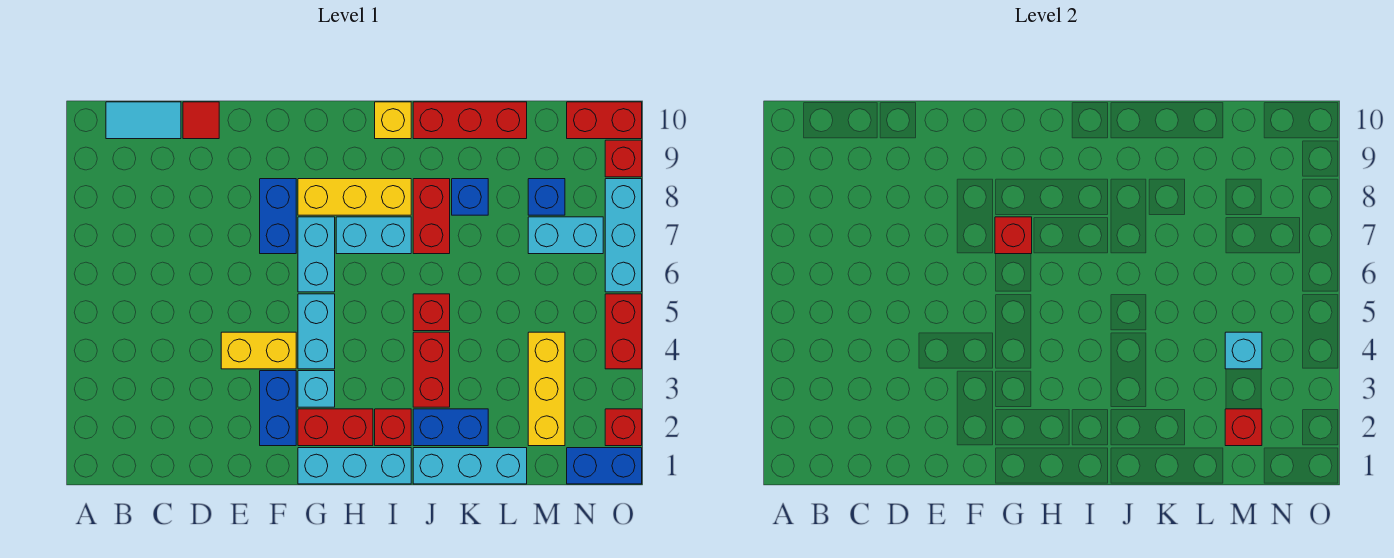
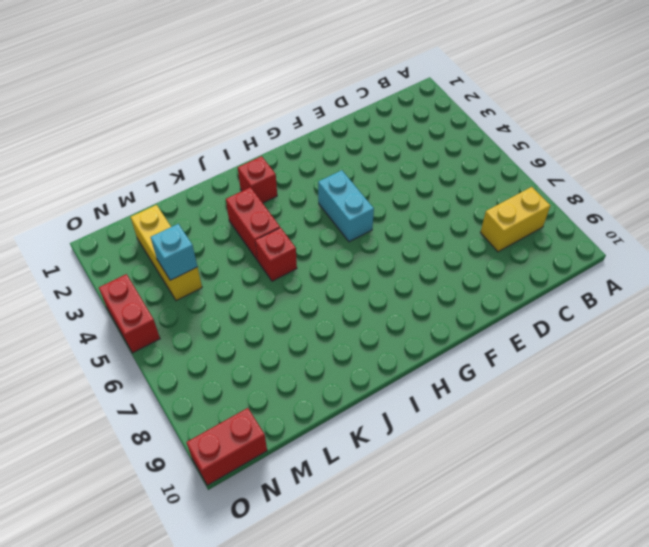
yellow brick B8:C8 level 1 -> yellow brick E4:F4 level 1
none -> cyan tile B10:C10 level 1
none -> red tile D10 level 1
none -> blue brick F2:F3 level 1
none -> blue brick F7:F8 level 1

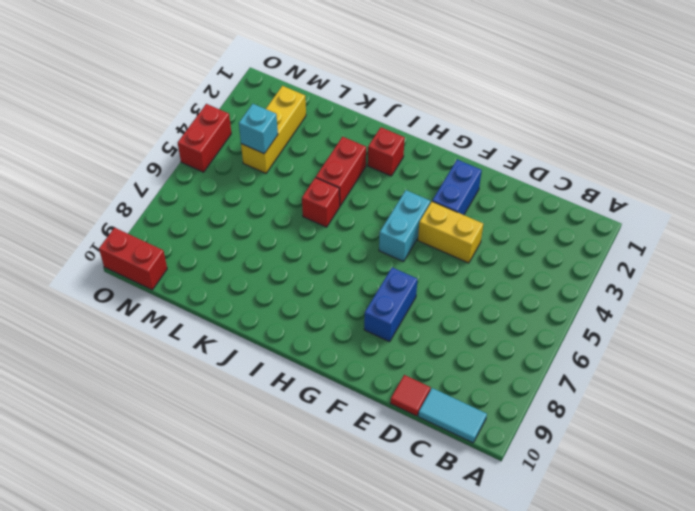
none -> cyan brick G1:I1 level 1
none -> red brick G2:H2 level 1
none -> cyan brick G3 level 1
none -> cyan brick G6:G7 level 1

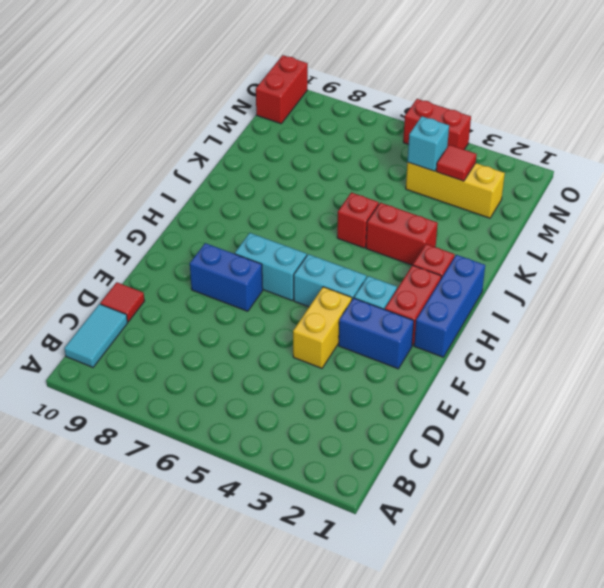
blue brick G1:I1 level 1 -> cyan brick G1:I1 level 1
red tile M3 level 2 -> none
none -> yellow brick G8:I8 level 1
none -> cyan brick H7:I7 level 1
none -> yellow brick I10 level 1
none -> cyan brick J1:L1 level 1

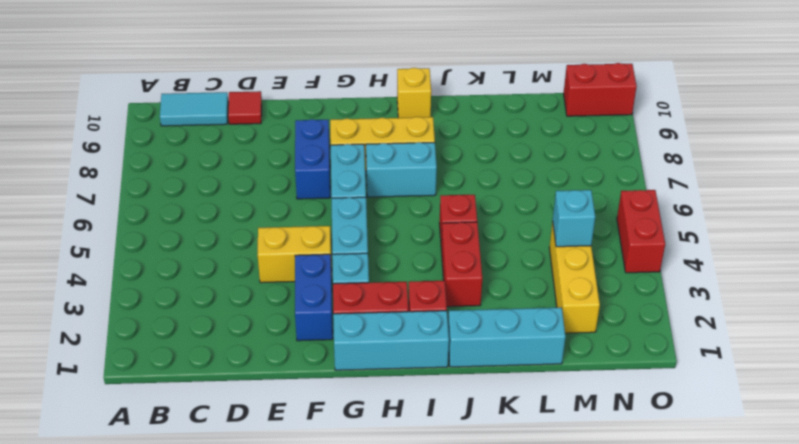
none -> blue brick J2:K2 level 1
none -> red brick J7:J8 level 1
none -> red brick J10:L10 level 1
none -> blue brick K8 level 1

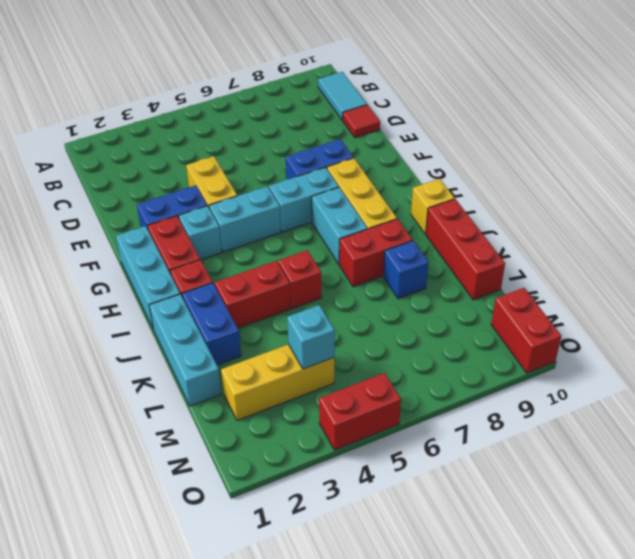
none -> cyan brick M7:N7 level 1
none -> blue brick M8 level 1
none -> blue brick N1:O1 level 1
none -> red brick O2 level 1

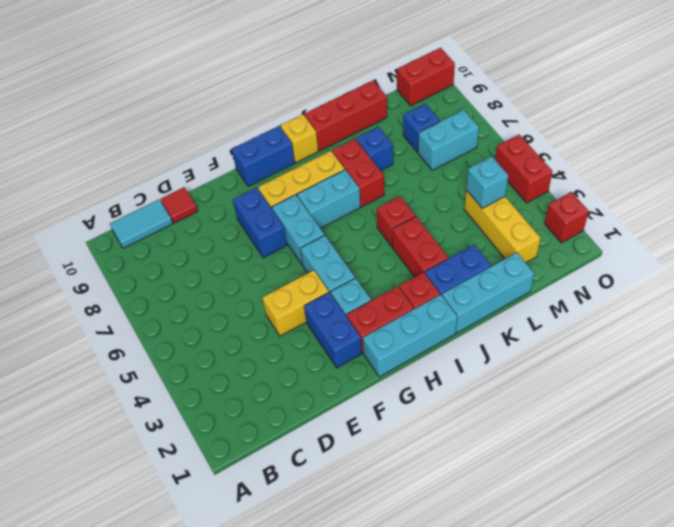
blue brick G10:H10 level 1 -> blue brick N1:O1 level 1
none -> cyan brick O6:O8 level 1
none -> red brick O9 level 1
none -> red brick G7 level 2
none -> red brick M2 level 2

